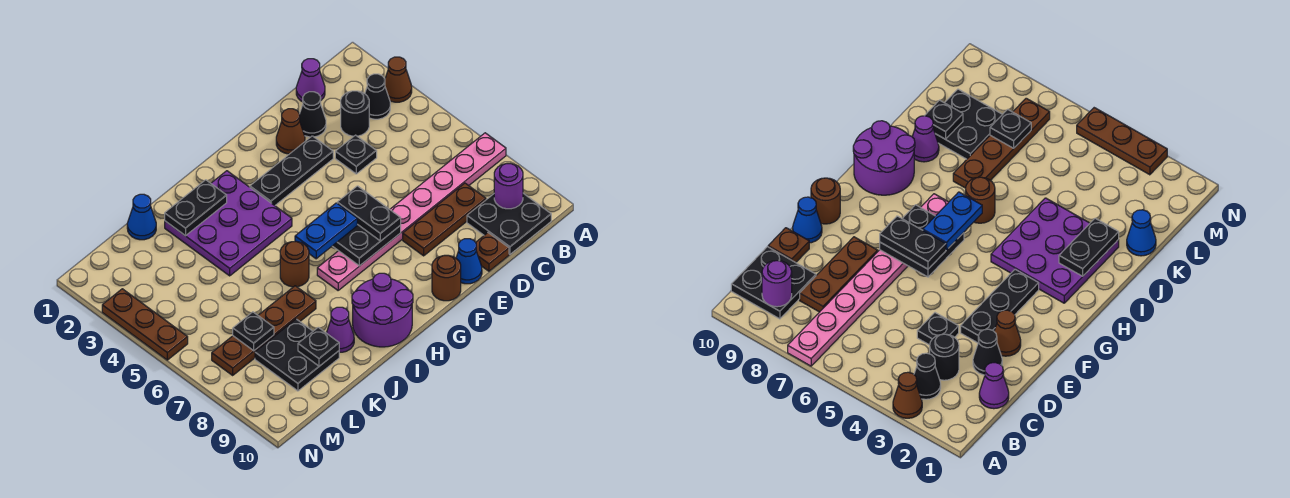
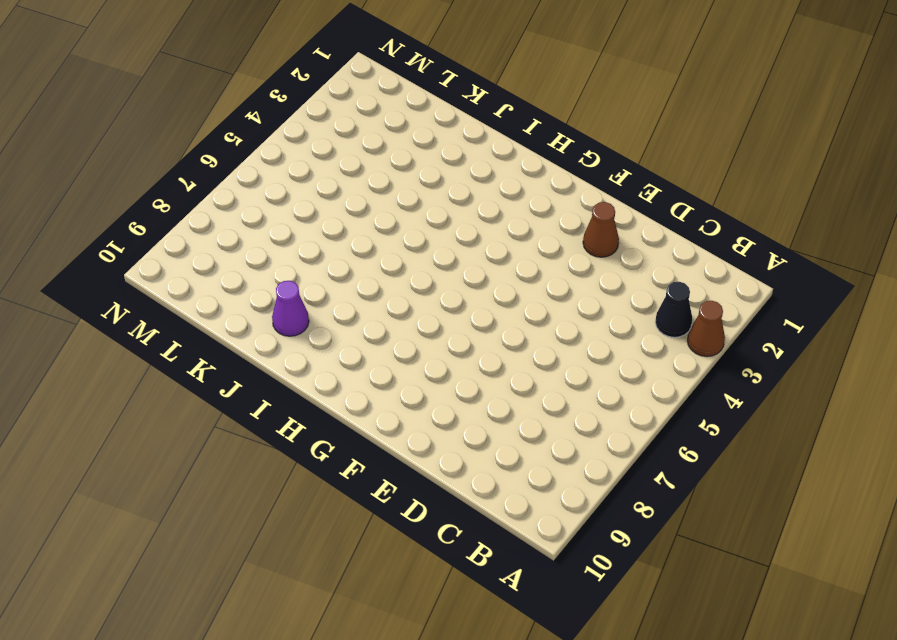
none -> pink plate A7:H7 level 1
none -> black plate B9:C10 level 1
none -> purple cone C1 level 1

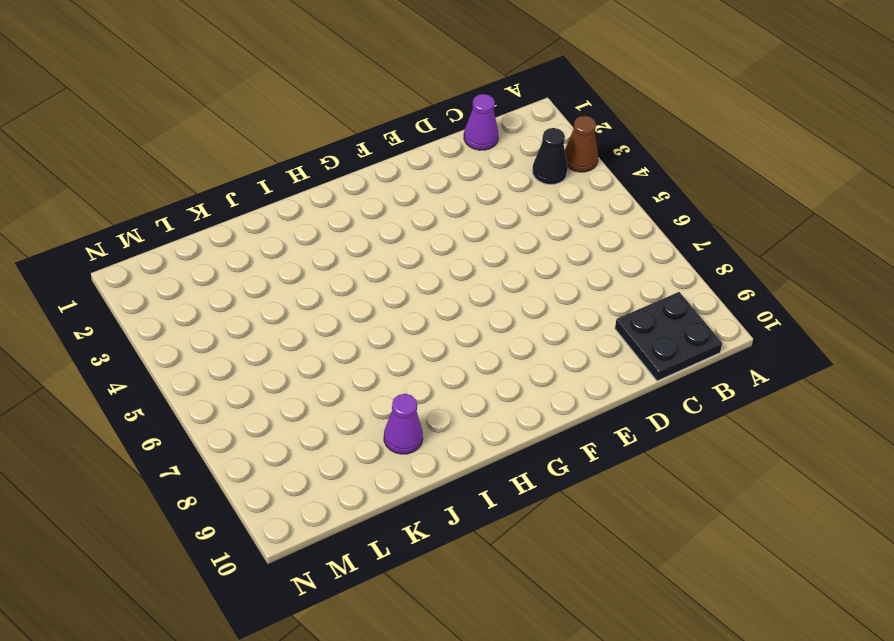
none -> pink plate A7:H7 level 1
none -> black round brick C3 level 1
none -> brown plate C8:E8 level 1

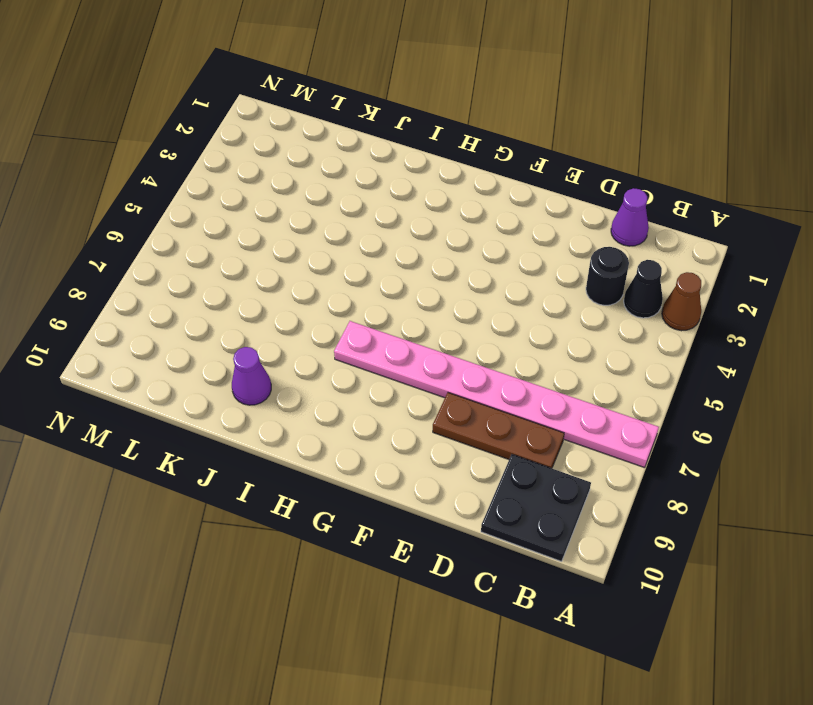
none -> black cone D2 level 1
none -> black plate D4 level 1
none -> brown plate D10 level 1

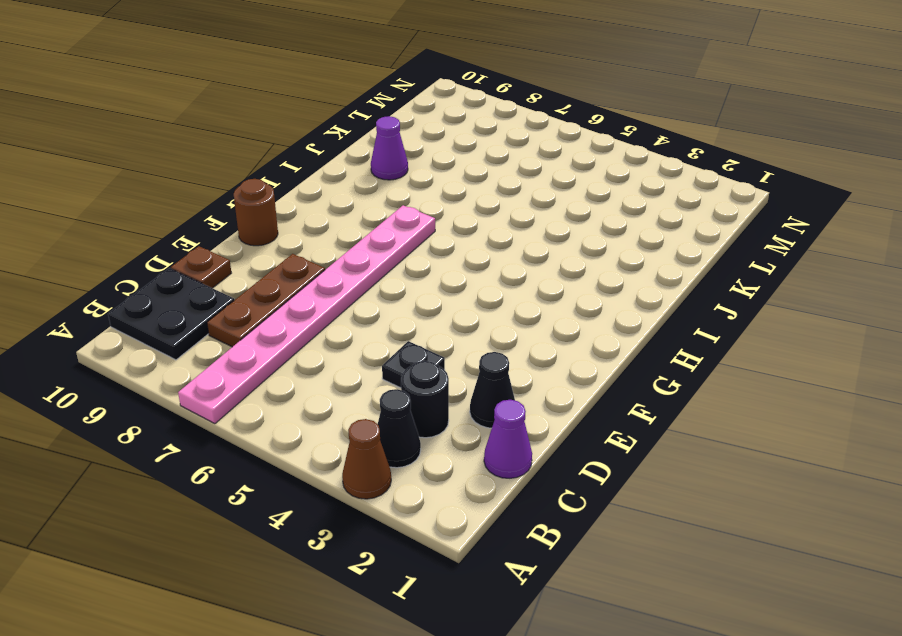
none -> brown cone E2 level 1
none -> black plate E3:G3 level 1
none -> blue cone E10 level 1

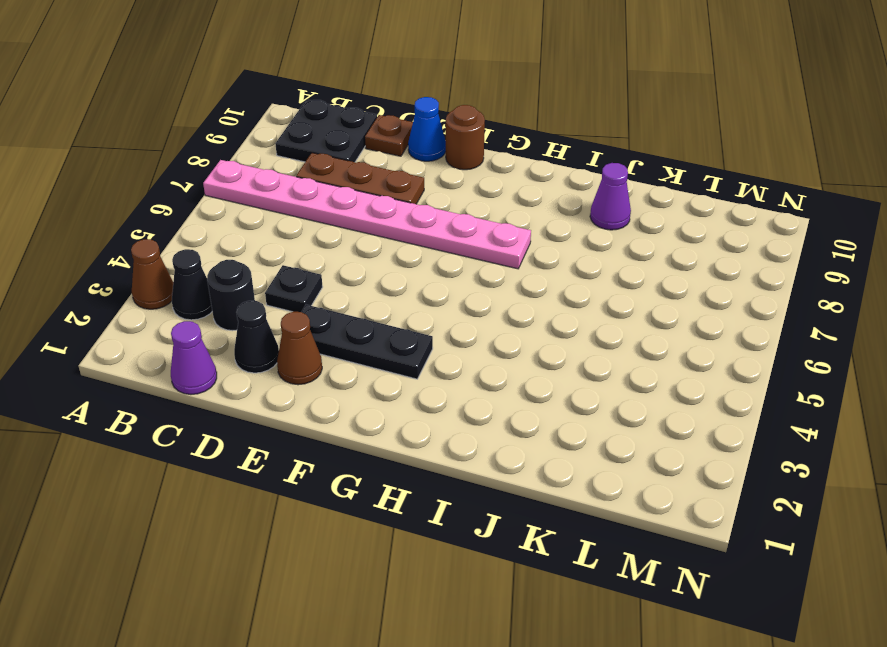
none -> purple plate H2:J4 level 1
none -> purple round brick H9:I10 level 1
none -> brown round brick I6 level 1

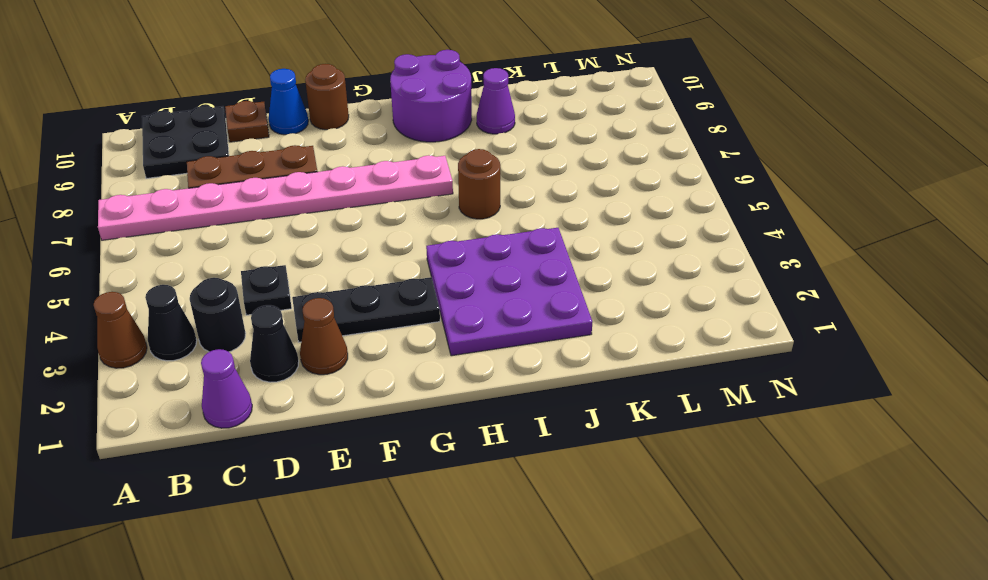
none -> brown plate J7:M7 level 1
none -> blue cone K1 level 1
none -> black plate K8:L9 level 1

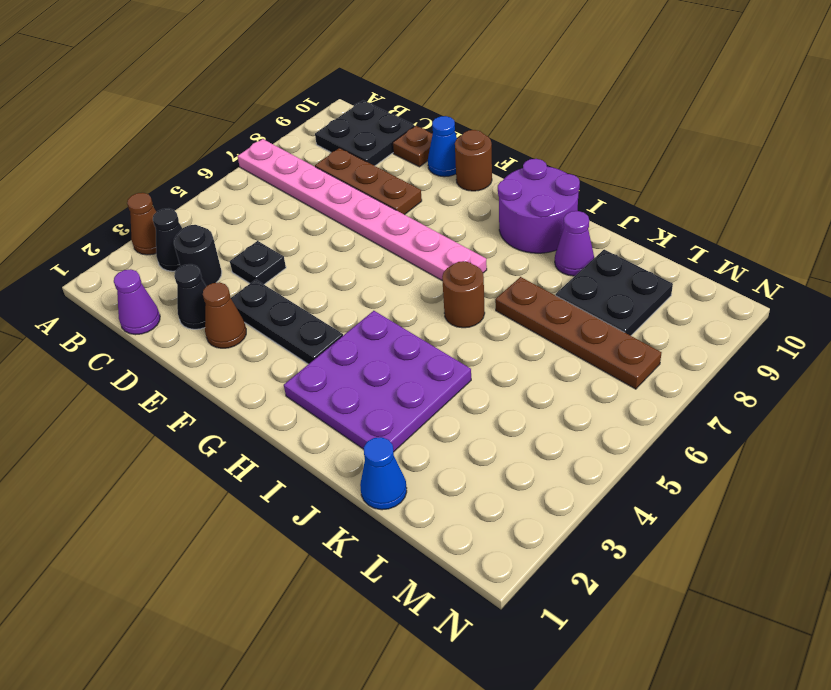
none -> brown plate N3:N5 level 1
none -> purple round brick B9 level 2
none -> black plate F6:G7 level 2

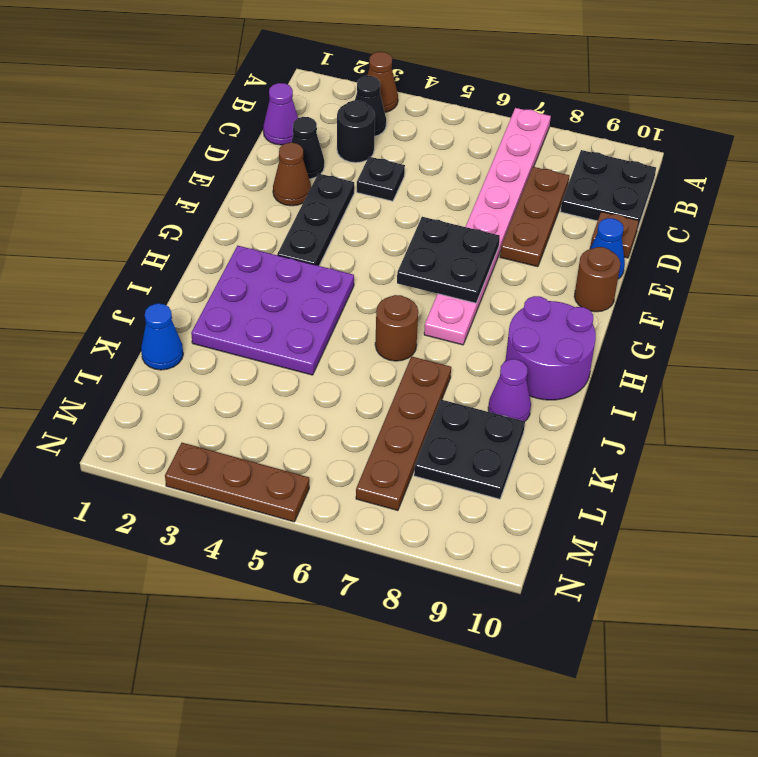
none -> purple round brick B9 level 2
none -> black plate I2:J2 level 2
none -> black plate K9 level 2

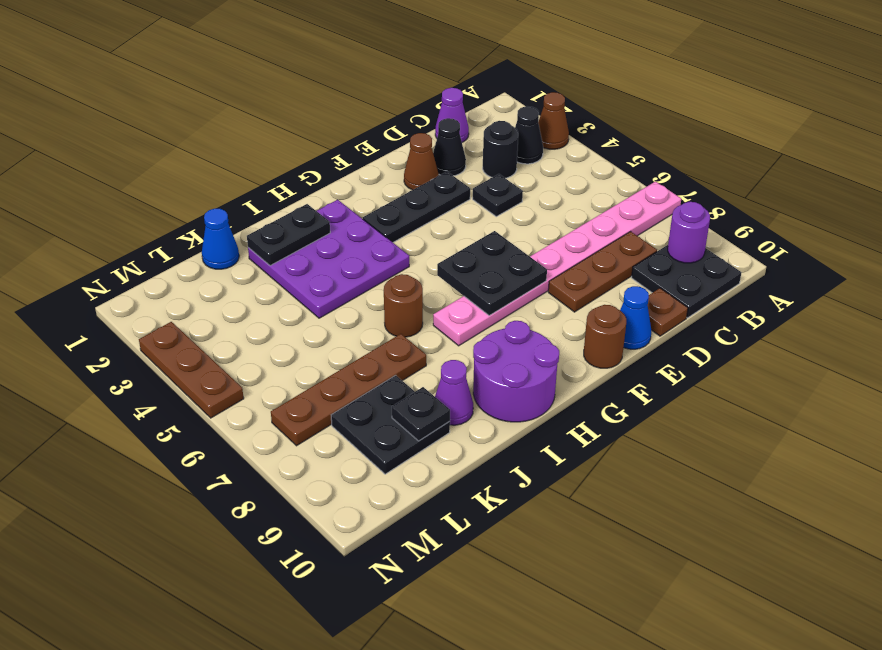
none -> black plate L7 level 2
none -> black plate F6:F7 level 3
none -> blue plate G6:H6 level 3

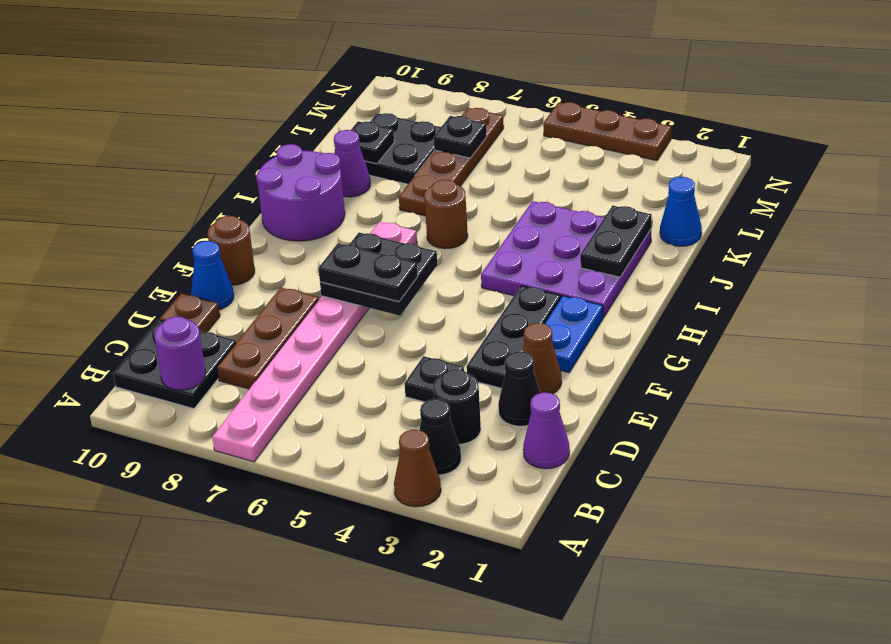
blue plate F2:G2 level 1 -> blue plate G6:H6 level 3

